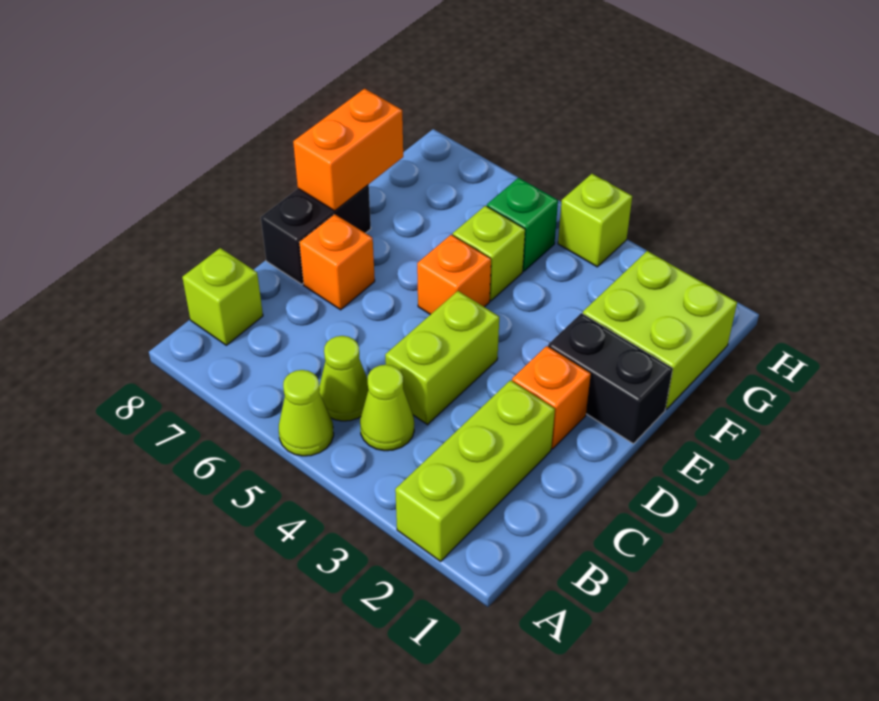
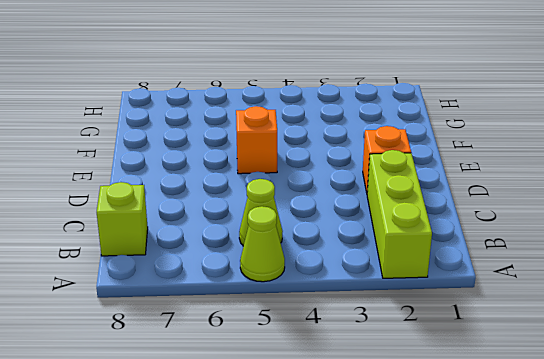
none -> lime cone B4 level 1
none -> lime brick C4:D4 level 1
none -> orange brick D7 level 1

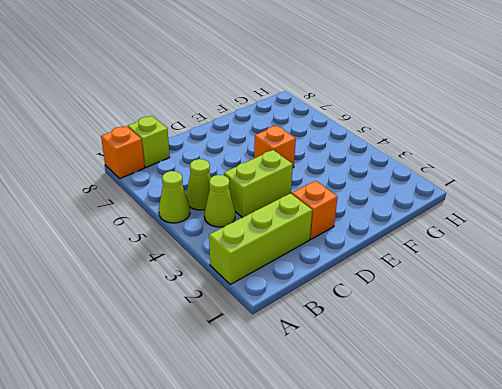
orange brick A8 level 1 -> orange brick D7 level 1
none -> black brick D8:E8 level 1
none -> black brick E1:E2 level 1
none -> lime brick F1:G2 level 1

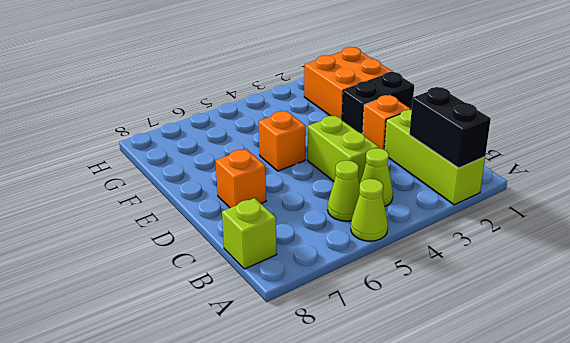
black brick A2:B2 level 2 -> black brick D8:E8 level 1
orange brick F1:G2 level 1 -> lime brick F1:G2 level 1
none -> lime brick F5 level 1
none -> green brick G5 level 1
none -> lime brick H4 level 1

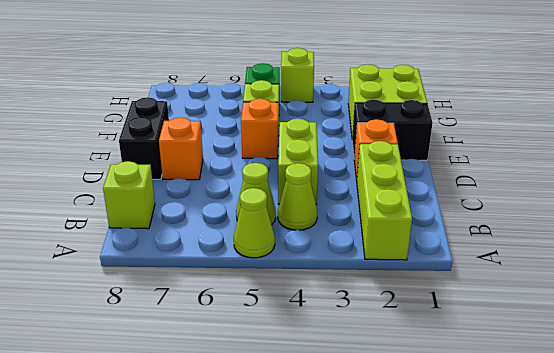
none -> orange brick E8:F8 level 2

